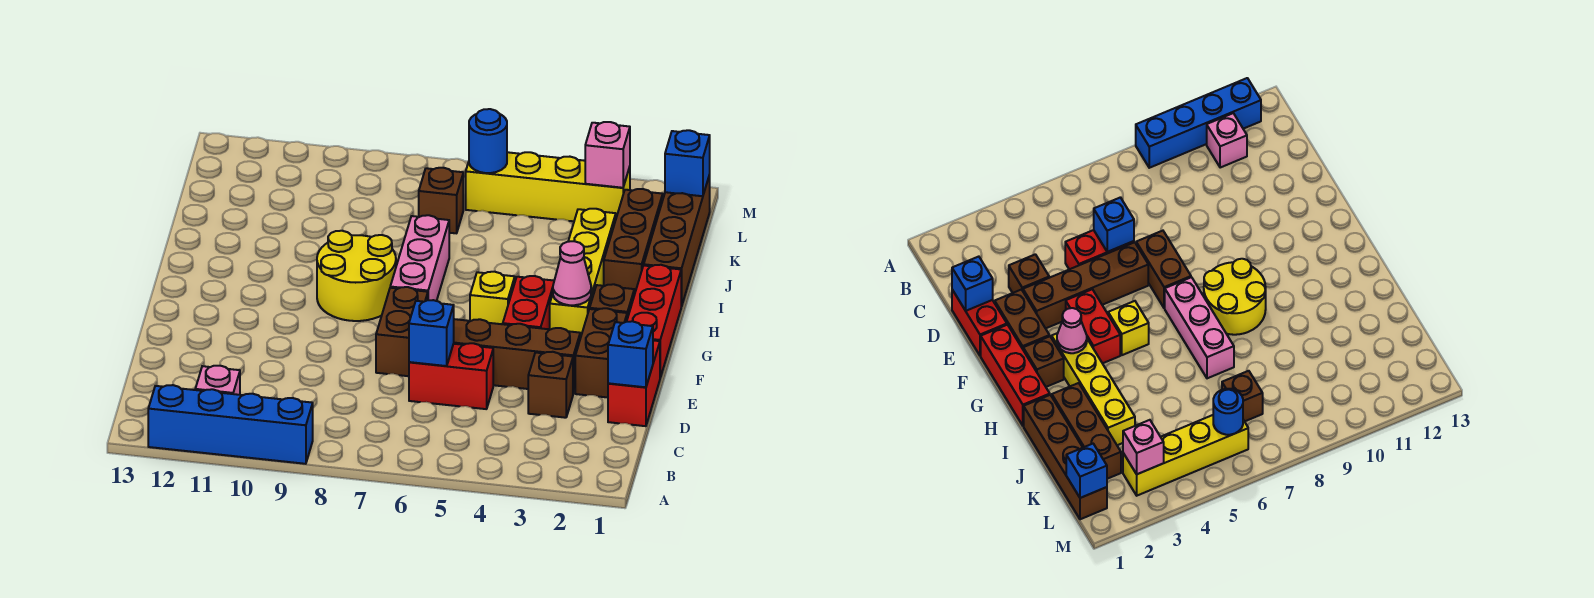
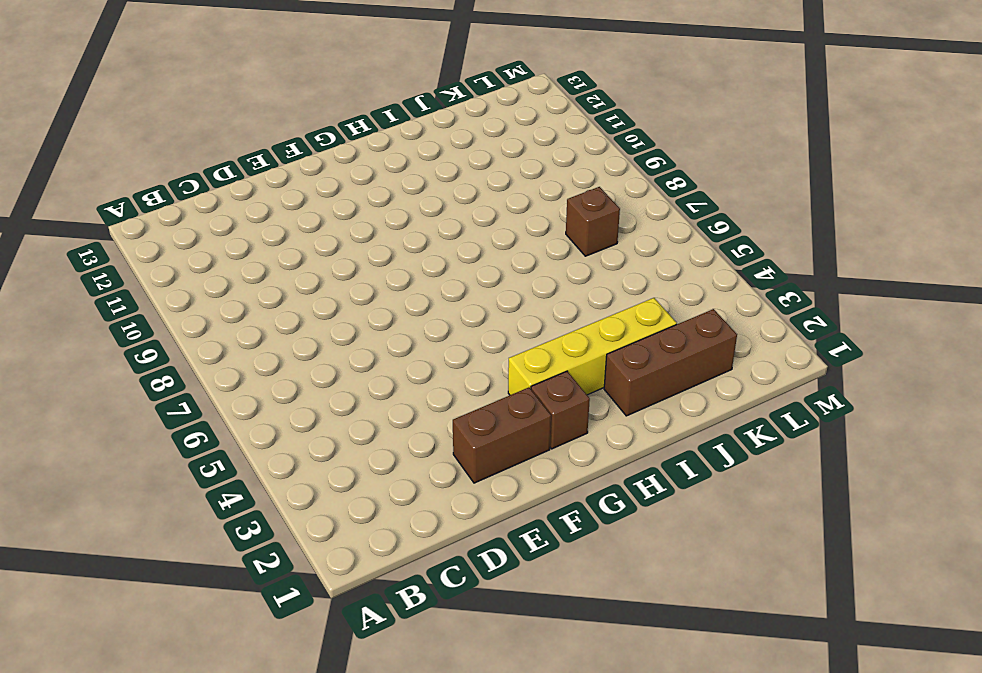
none -> blue brick A9:A12 level 1
none -> pink brick B11 level 1
none -> red brick D1:E1 level 1

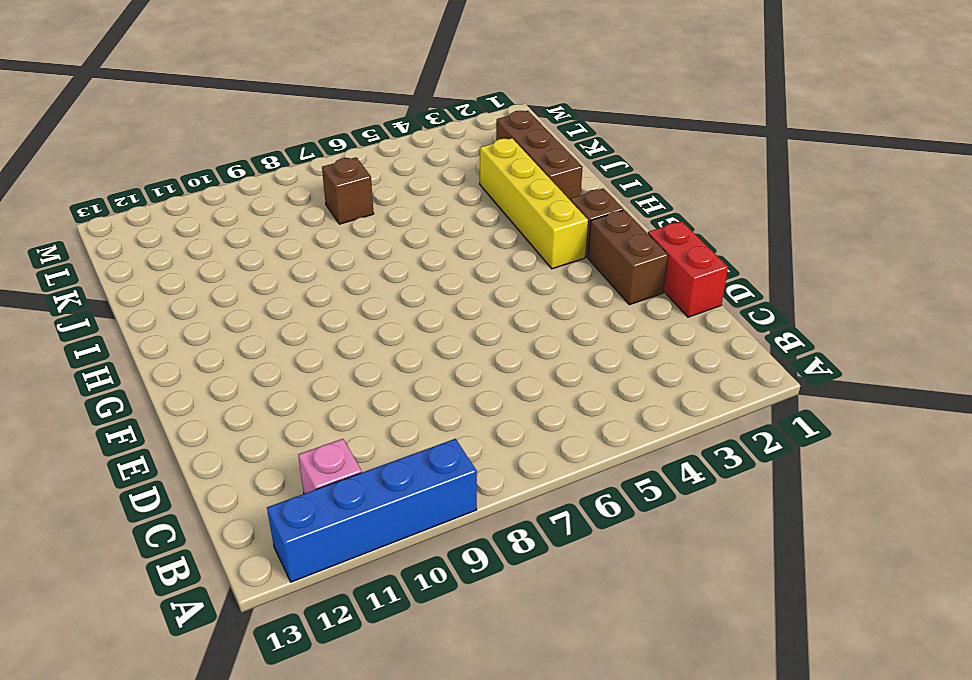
none -> brown brick D3 level 1
none -> red brick D5:D6 level 1
none -> brown brick E3:E6 level 1

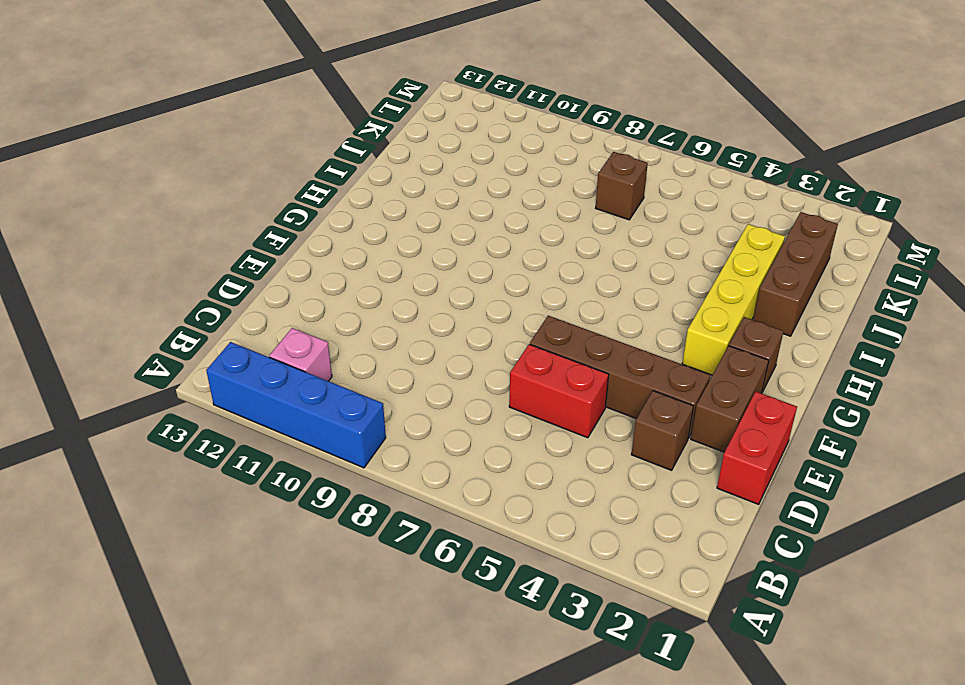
none -> brown brick E7:F7 level 1
none -> red brick F1:H1 level 1
none -> red brick F4:G4 level 1

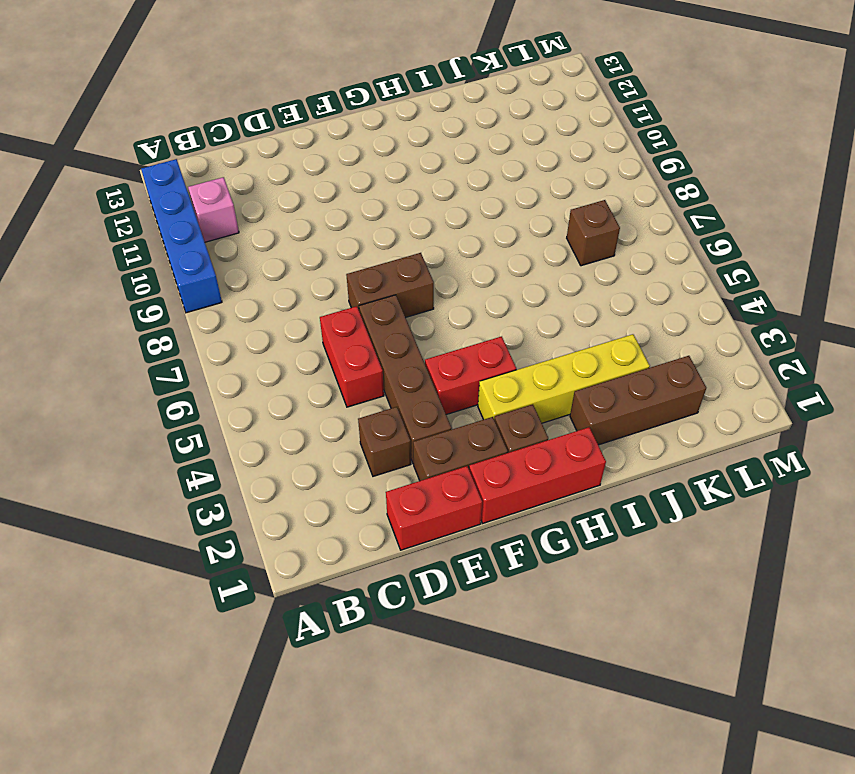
none -> yellow brick G5 level 1
none -> pink brick G7:I7 level 1
none -> yellow round brick G8:H9 level 1

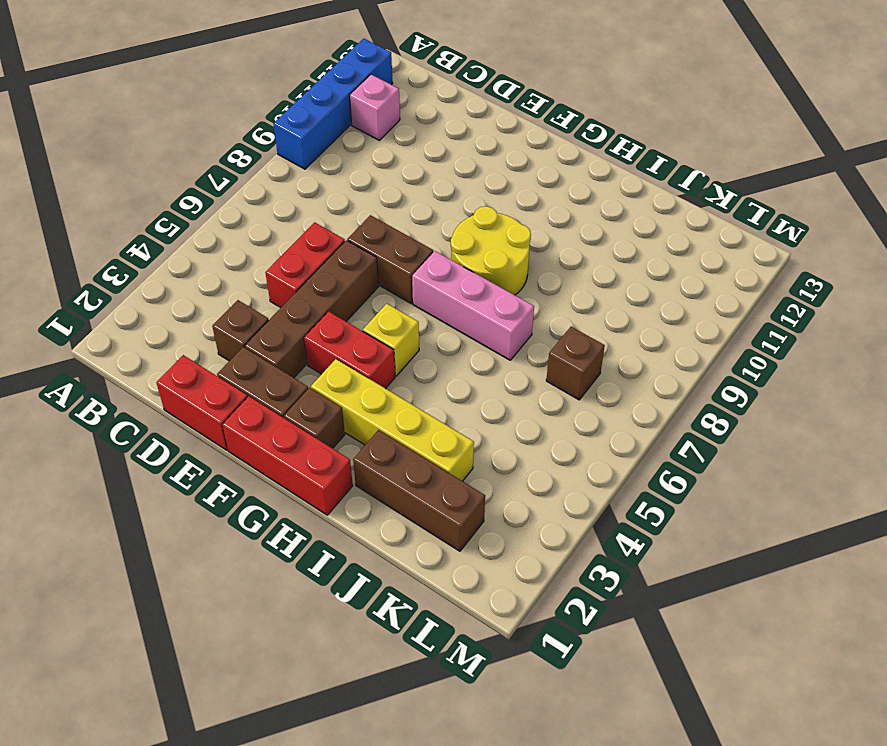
none -> brown brick I1:L1 level 1
none -> yellow brick L3:L6 level 1
none -> blue brick D1 level 2

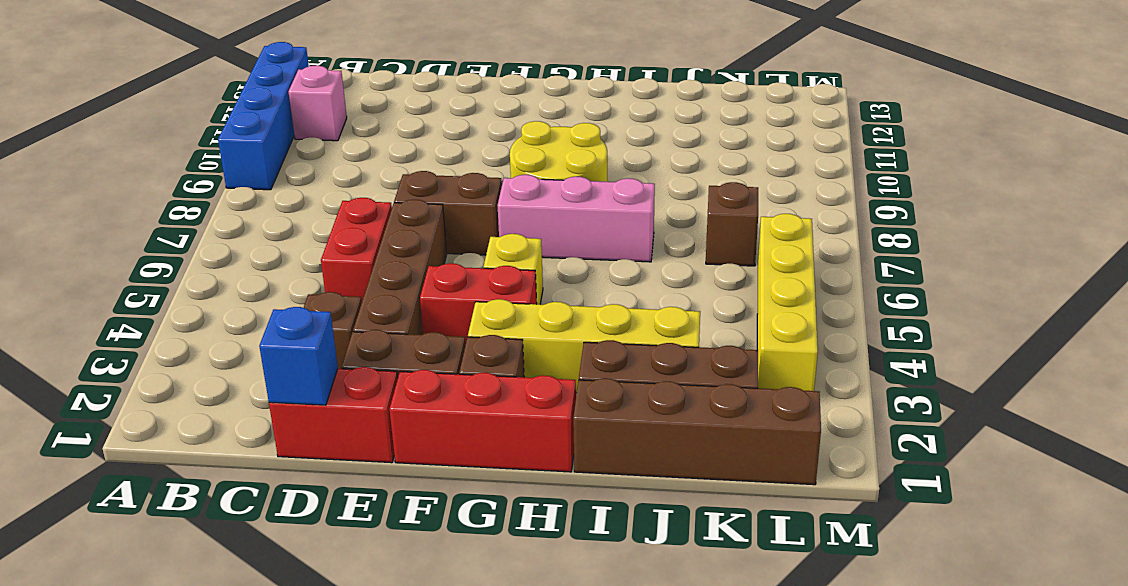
none -> blue brick D6 level 2
none -> pink cone G3 level 2
none -> blue brick L1 level 2

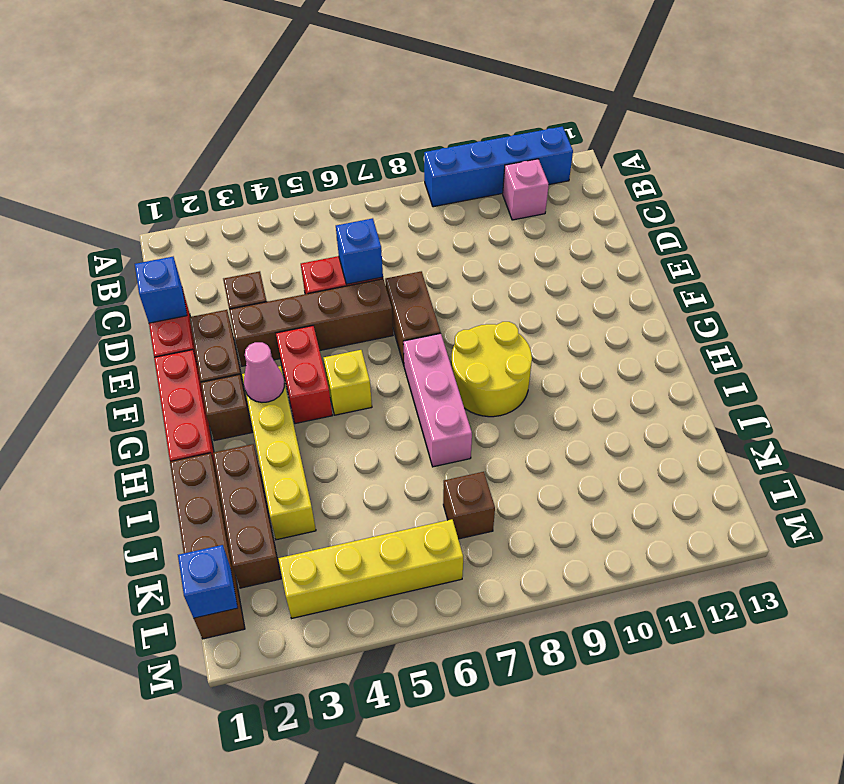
none -> pink brick L3 level 2
none -> blue round brick L6 level 2

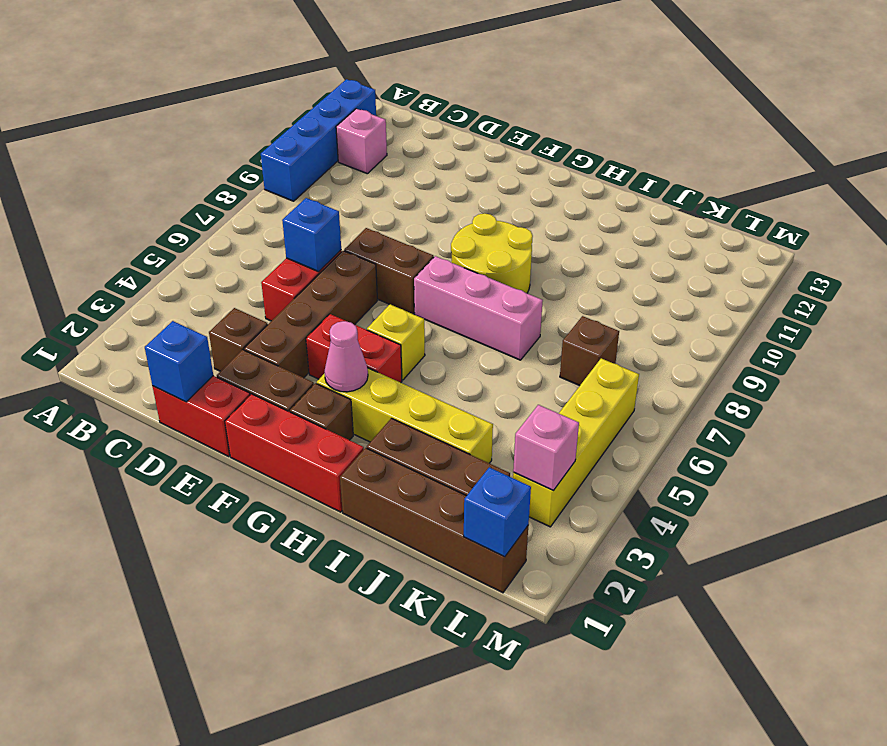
none -> blue round brick L6 level 2

